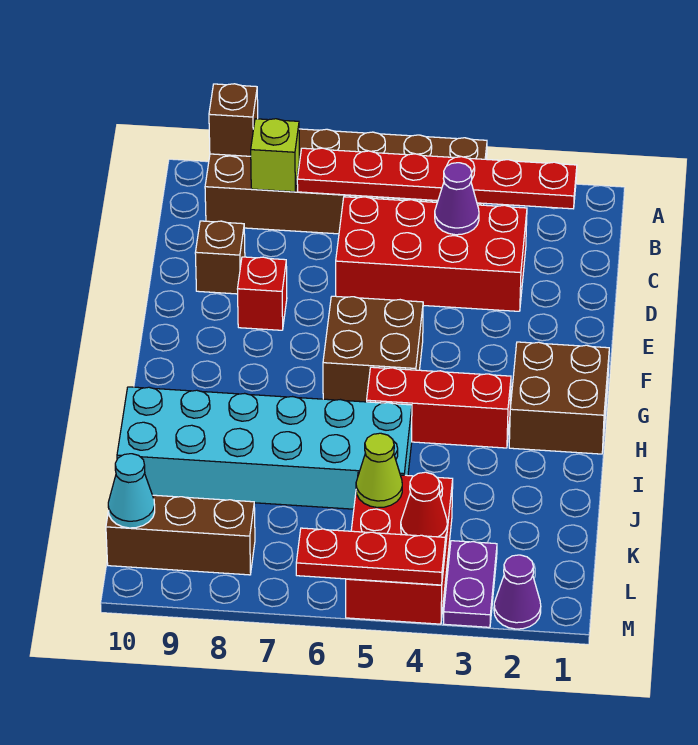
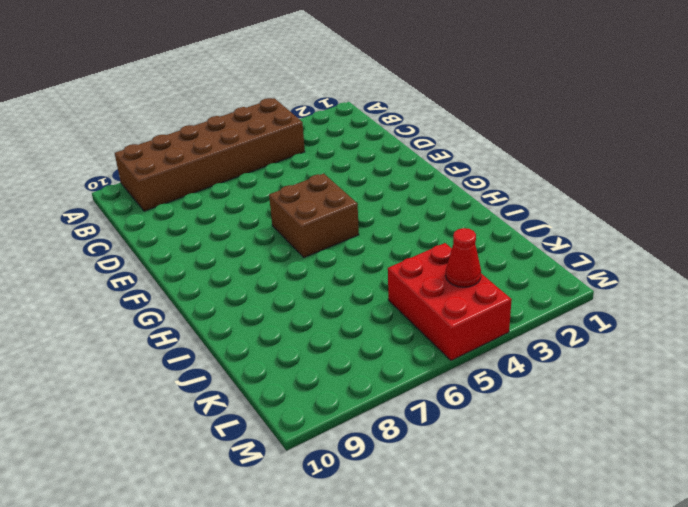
none -> red brick C3:D6 level 1
none -> brown brick D9 level 1
none -> red brick E8 level 1

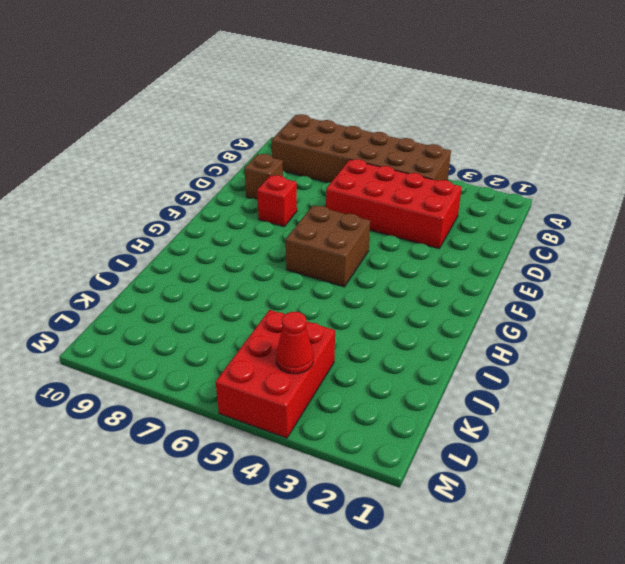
none -> brown brick G1:H2 level 1
none -> red brick H3:H5 level 1
none -> cyan brick I5:J10 level 1

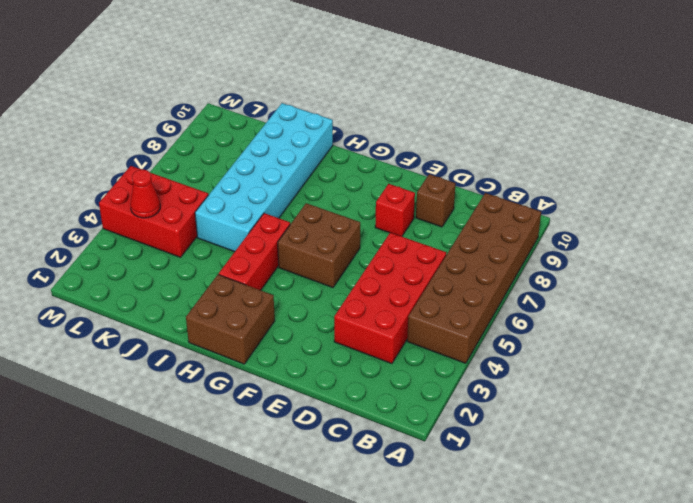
none -> purple plate L3:M3 level 1
none -> brown brick L8:L10 level 1
none -> purple cone M2 level 1

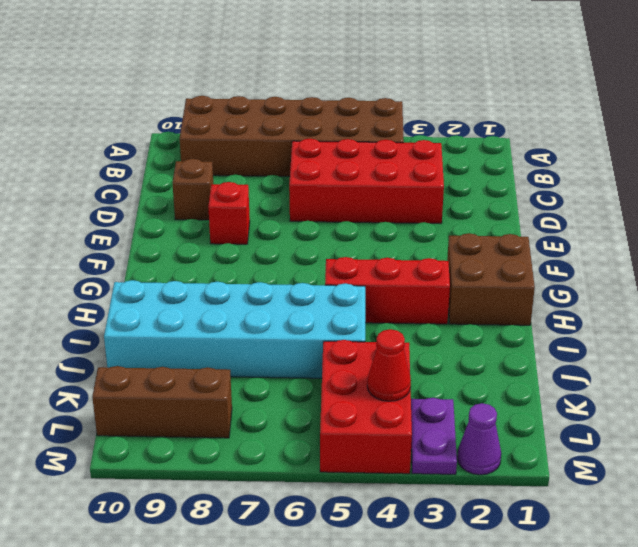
none -> brown brick F5:G6 level 1
none -> brown brick A9 level 2
none -> red plate B2:B7 level 2

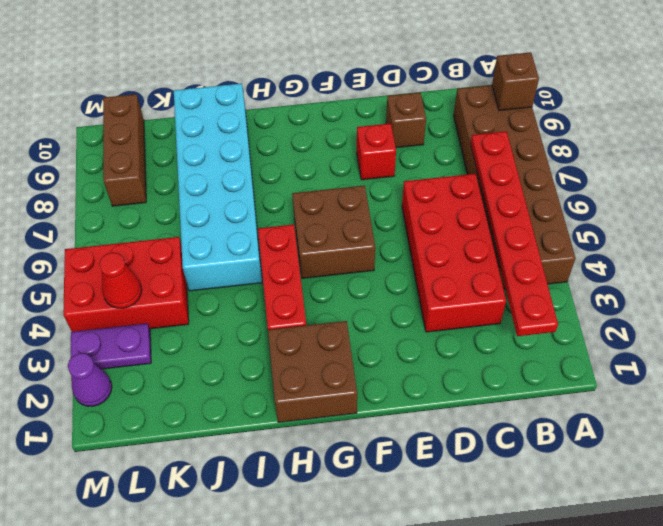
none -> lime brick B8 level 2
none -> purple cone C4 level 2
none -> lime cone K5 level 2

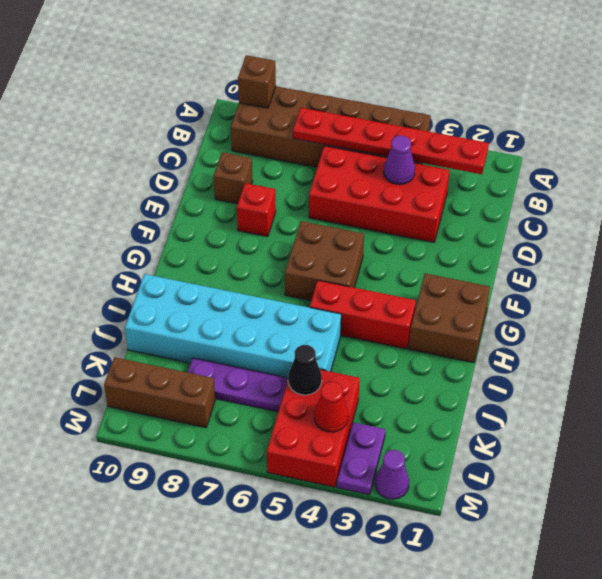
black cone K5 level 2 -> lime cone K5 level 2
purple plate K6:K8 level 1 -> none
none -> lime brick B8 level 2
none -> cyan cone L10 level 2
none -> red plate M4:M6 level 2

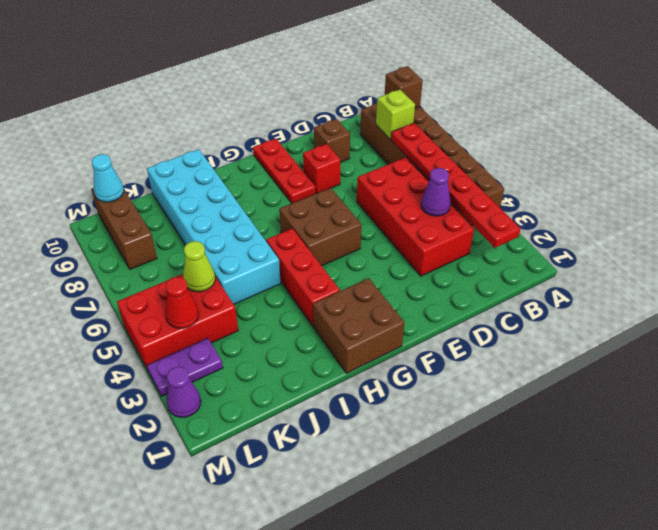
red plate F8:F10 level 1 -> red plate M4:M6 level 2

